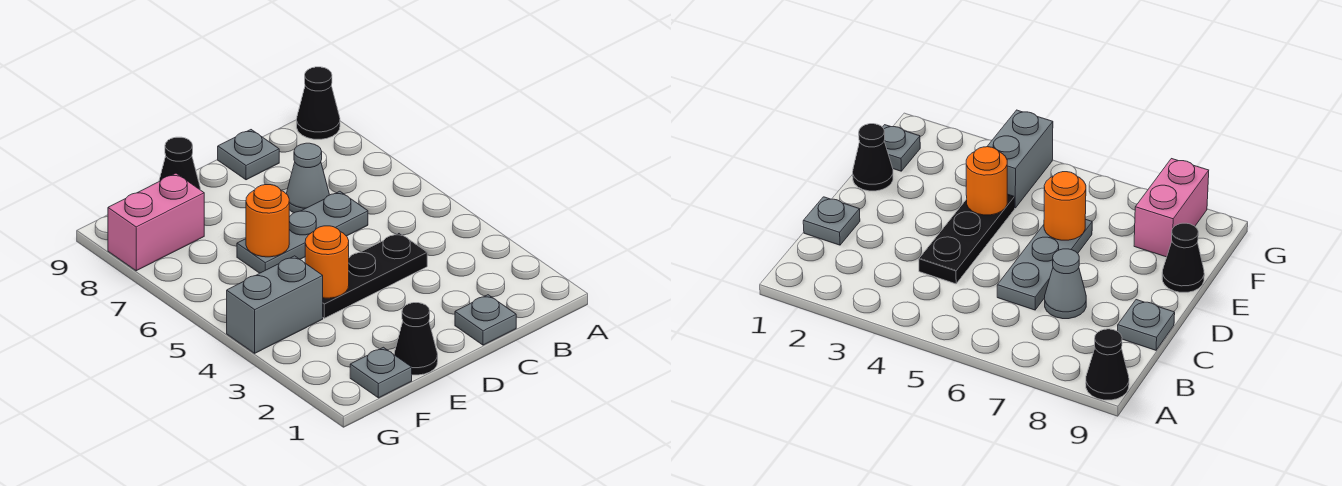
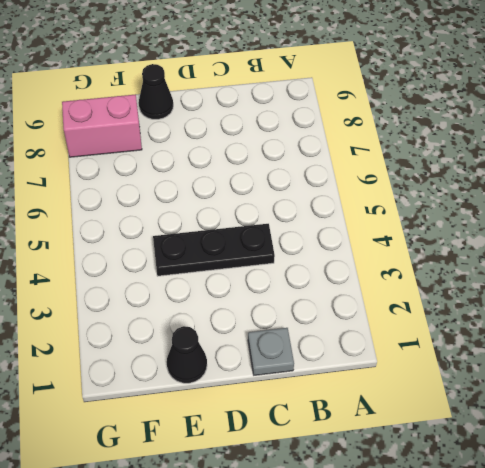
none -> black cone A9 level 1
none -> grey plate C6:E6 level 1
none -> grey cone C7 level 1

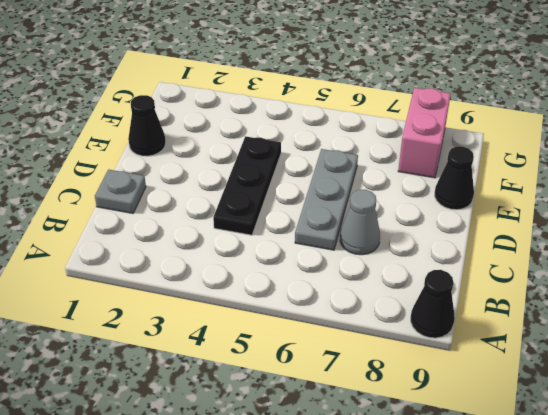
none -> grey plate C9 level 1
none -> grey plate F1 level 1
none -> grey brick F4:G4 level 1

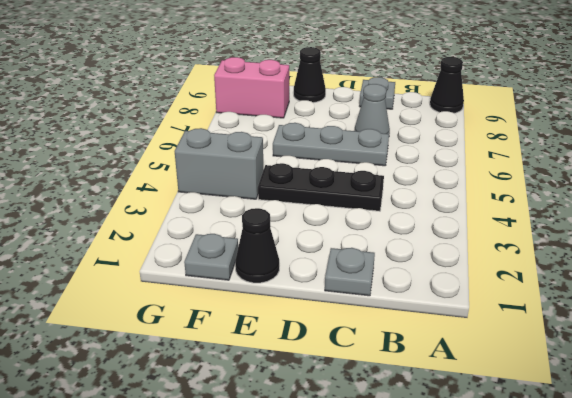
none -> orange round brick E4 level 2
none -> orange round brick E6 level 2

